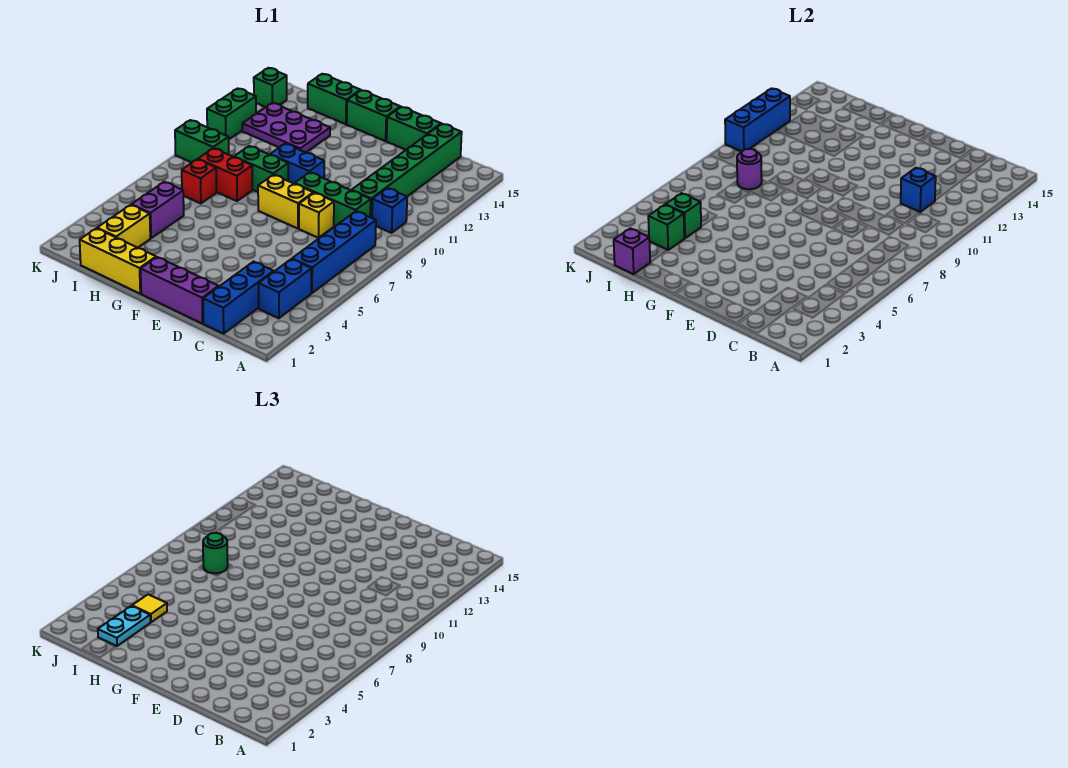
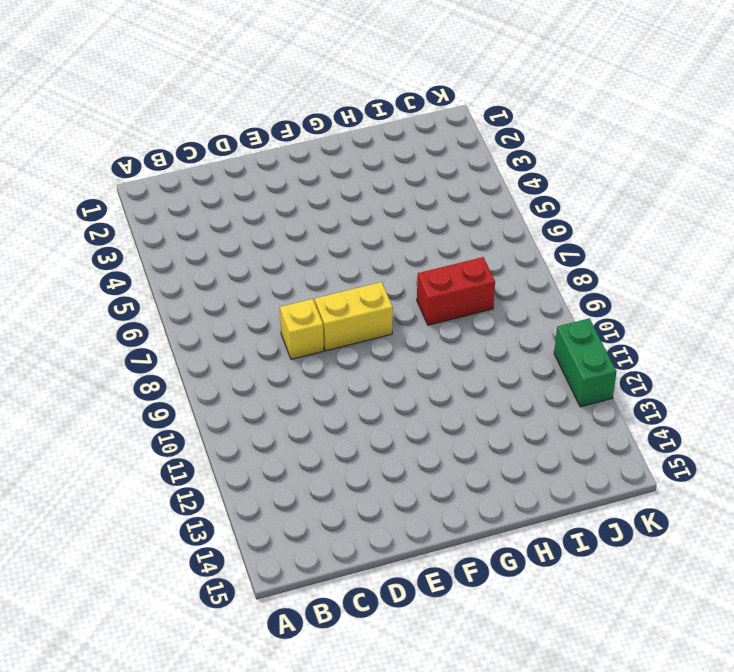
none -> blue brick B3:B4 level 1
none -> blue brick B5:B8 level 1
none -> blue brick B10 level 1
none -> blue brick C1:C3 level 1

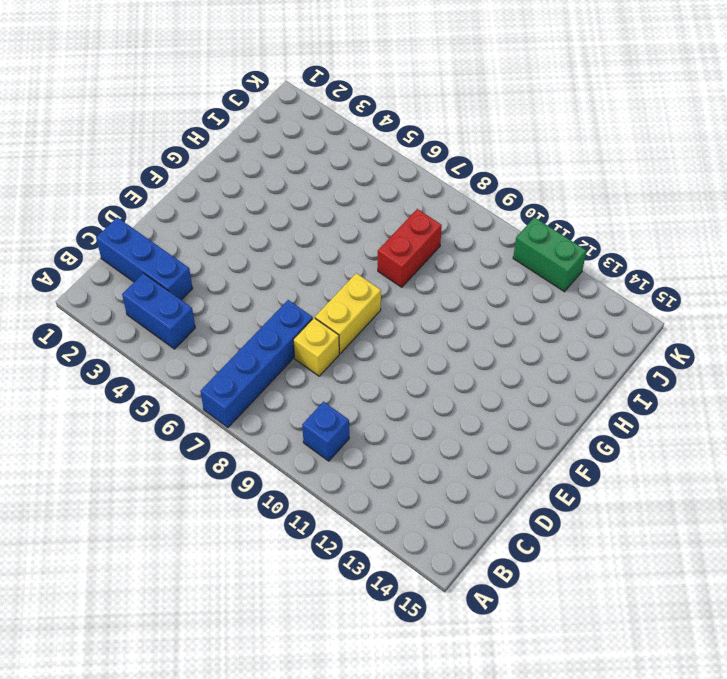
blue brick A7:D7 level 1 -> blue brick B5:B8 level 1
none -> green brick C9:E9 level 1
none -> green brick C10:C15 level 1
none -> purple brick D1:F1 level 1
none -> green brick D15:E15 level 1

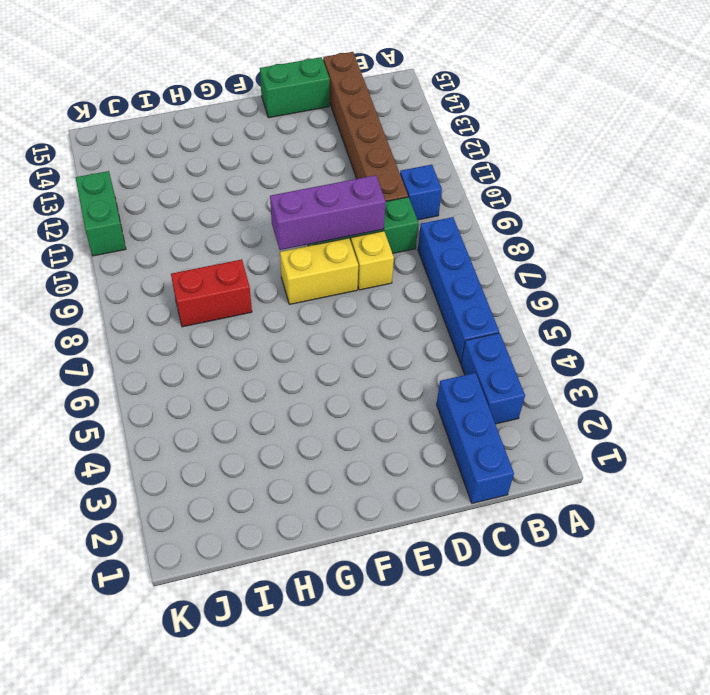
brown brick C10:C15 level 1 -> green brick C10:C15 level 1
purple brick D9:F9 level 2 -> purple brick D1:F1 level 1
none -> blue brick F10:G10 level 1
none -> green brick F15:G15 level 1
none -> yellow brick G1:I1 level 1
none -> green brick G9:H9 level 1

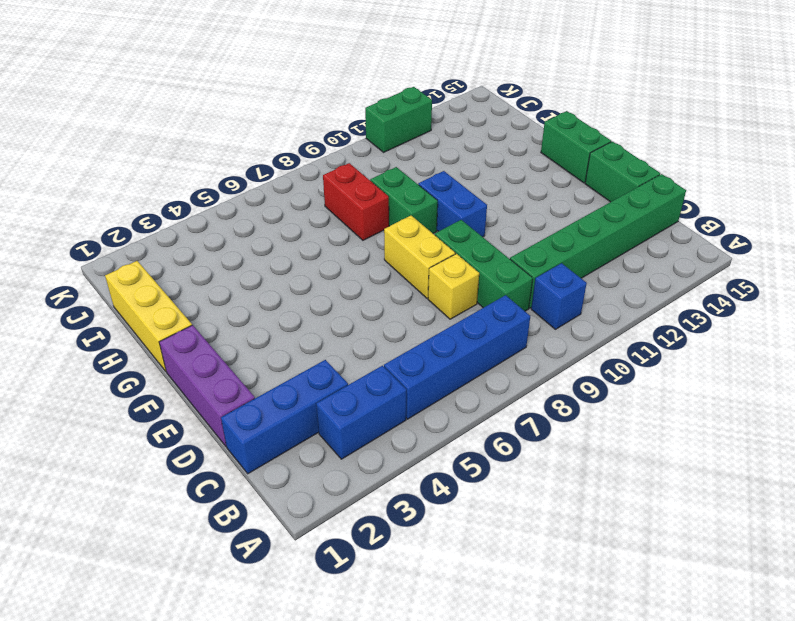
none -> purple plate H12:J13 level 1
none -> green brick H15:I15 level 1
none -> yellow brick I2:I3 level 1
none -> purple brick I4:I5 level 1

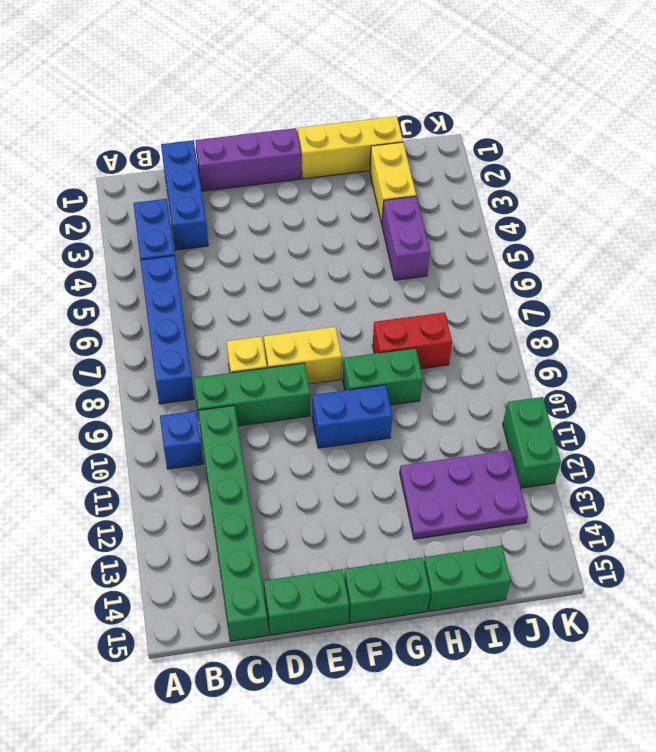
none -> red brick I7 level 1
none -> green brick J9:K9 level 1
none -> green brick K14 level 1
none -> blue brick C11 level 2

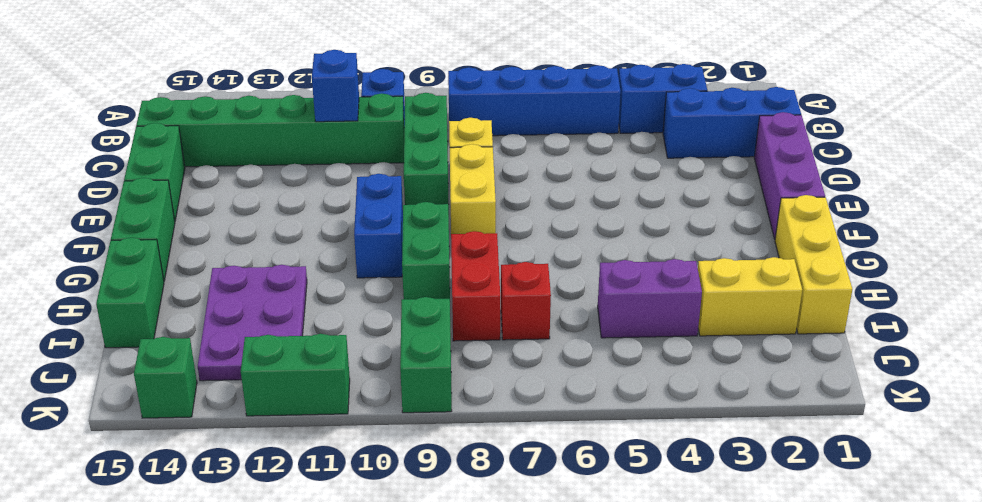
none -> purple brick I1 level 2
none -> green brick I3 level 2
none -> green brick I4 level 2
none -> purple round brick I8 level 2

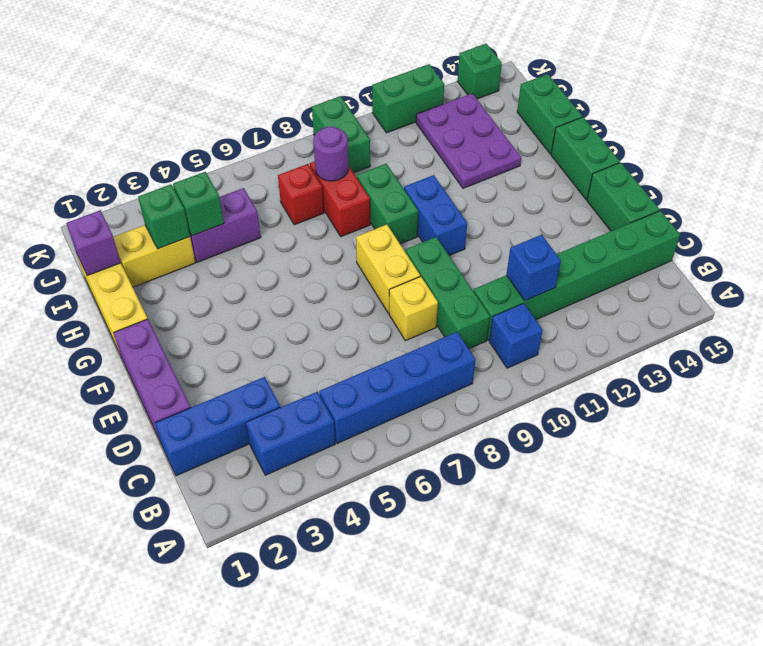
none -> blue brick K10:K12 level 2
none -> cyan plate I2:I3 level 3
none -> yellow tile I4 level 3
none -> green round brick I8 level 3

